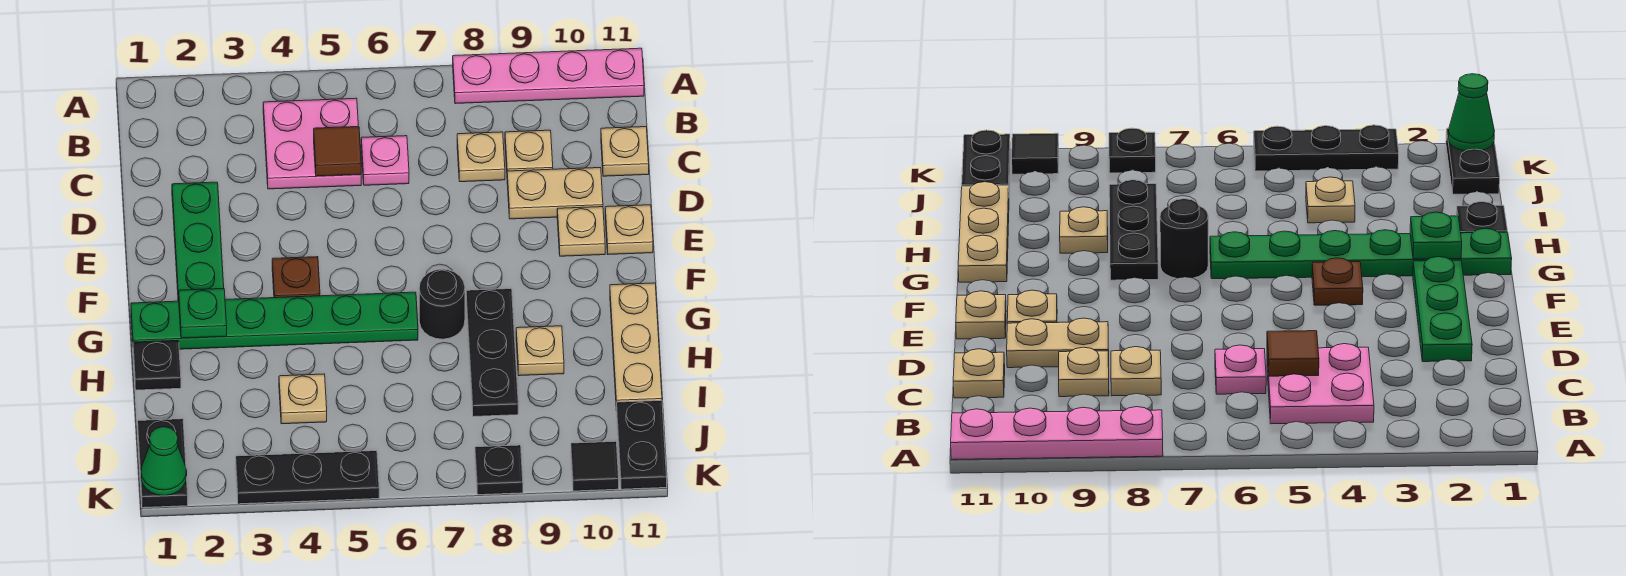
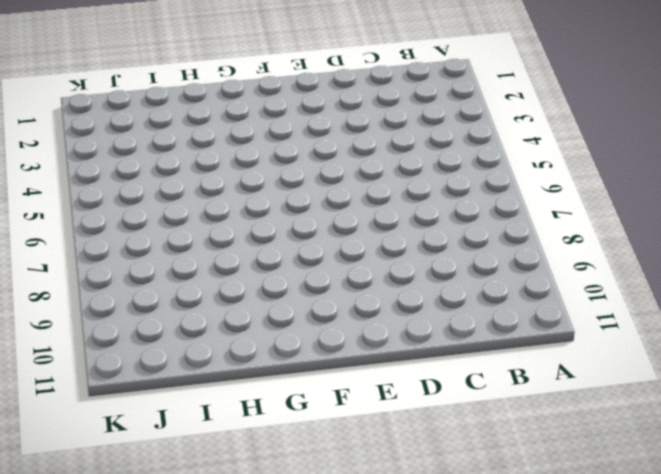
none -> pink plate A8:A11 level 1
none -> pink plate B4:C5 level 1
none -> pink plate C6 level 1

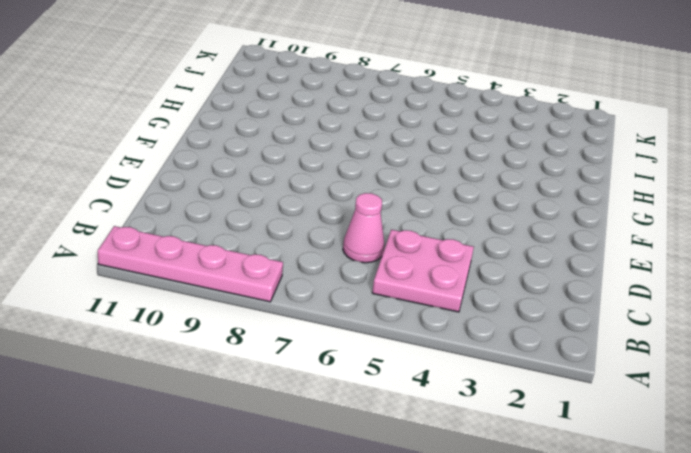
pink cone C6 level 1 -> pink plate C6 level 1
none -> tan plate C8 level 1
none -> tan plate C9 level 1
none -> tan plate C11 level 1

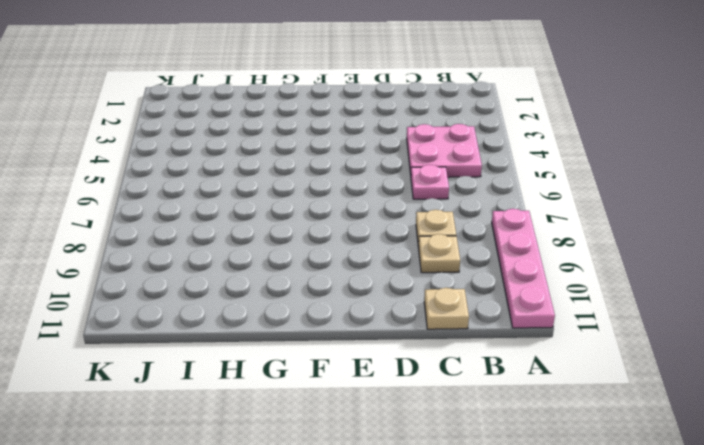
none -> green plate D2:F2 level 1
none -> tan plate D9:D10 level 1
none -> tan plate E10 level 1

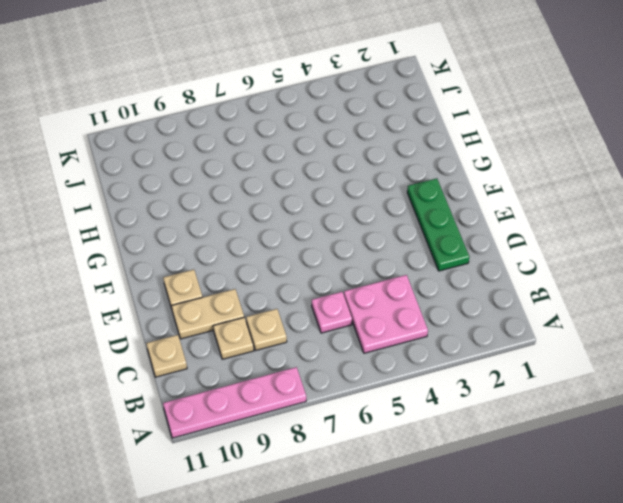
none -> tan plate E11 level 1
none -> brown plate F4 level 1
none -> green plate G1:G6 level 1

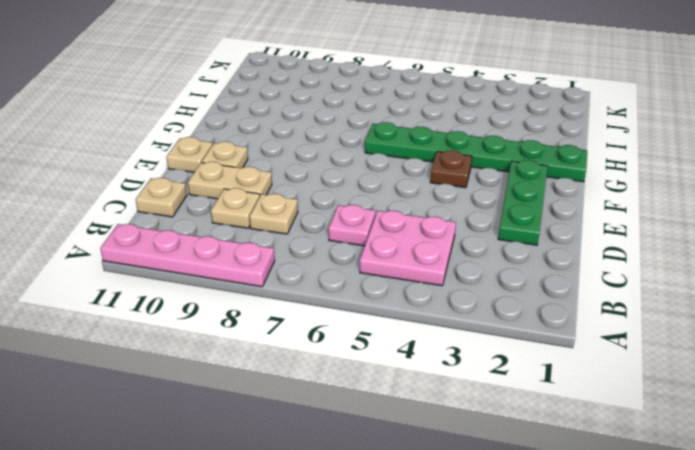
none -> black round brick G7 level 1
none -> black plate G8:I8 level 1
none -> tan plate G11:I11 level 1

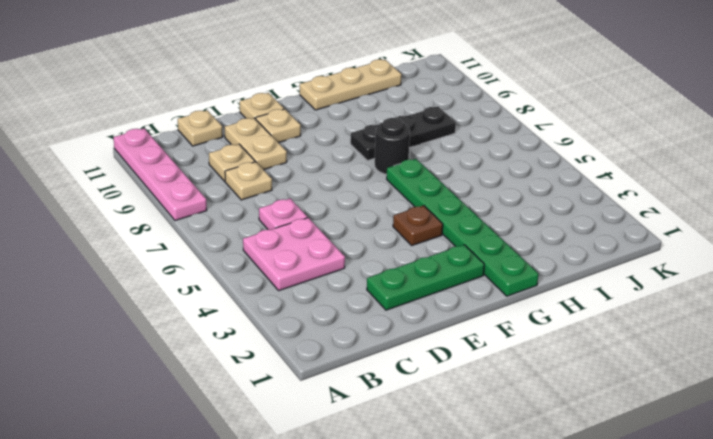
none -> black plate H1 level 1
none -> tan plate H9 level 1
none -> tan plate I4 level 1

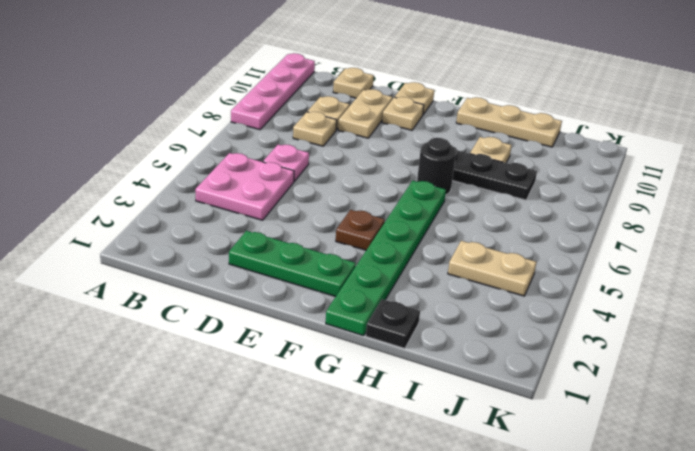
tan plate I4:J4 level 1 -> tan plate I4 level 1
none -> black plate J1:K1 level 1
none -> black plate J11:K11 level 1
none -> black plate K3:K5 level 1

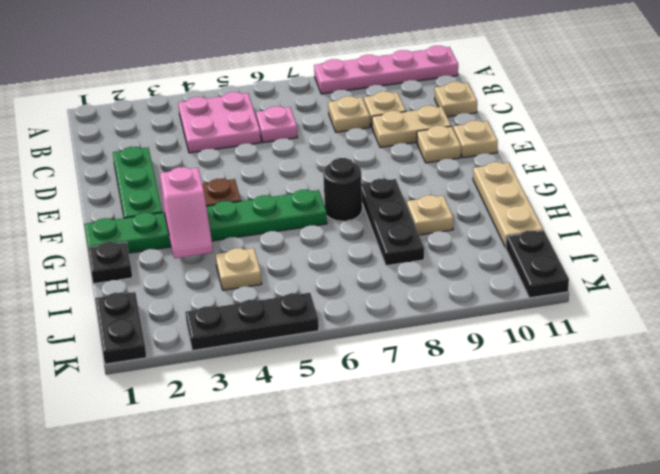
pink slope G3:H3 level 2 top G -> none
none -> black plate K8 level 1
none -> black tile K10 level 1
none -> brown tile C5 level 2

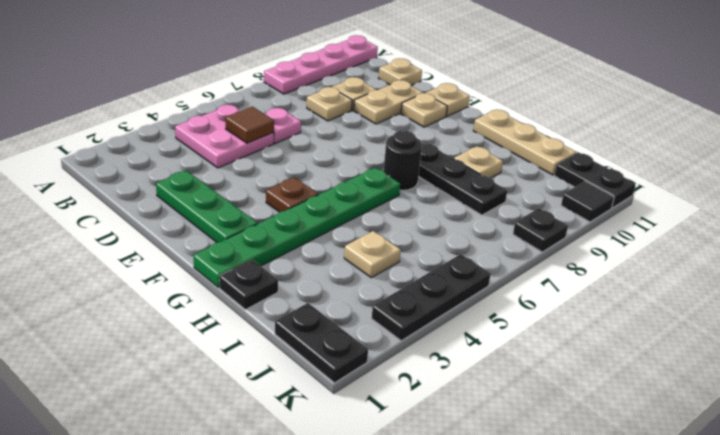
none -> green plate G2 level 2
none -> green cone K1 level 2

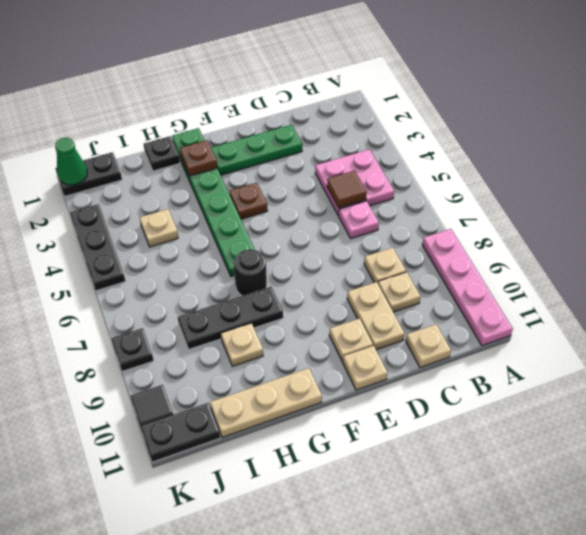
brown plate G2 level 2 -> green plate G2 level 2

